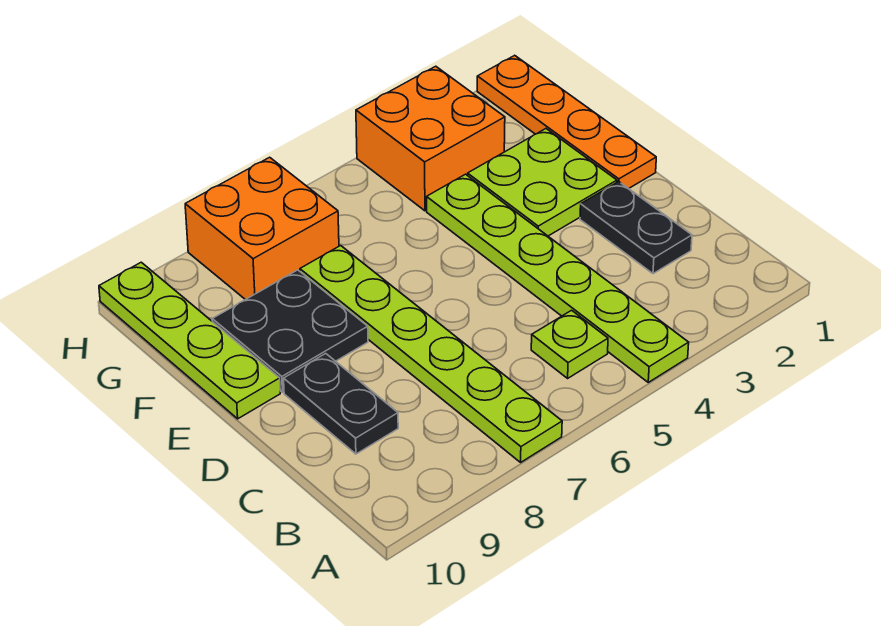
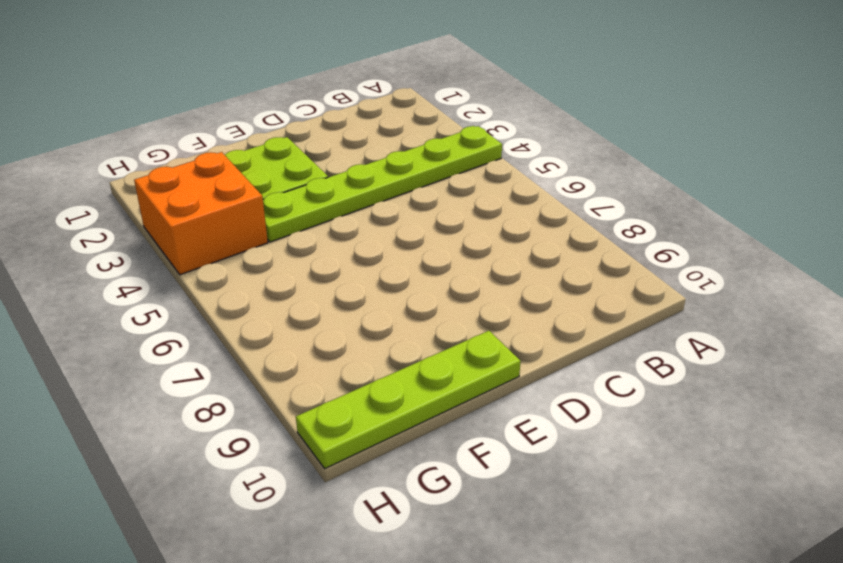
none -> lime plate A7:F7 level 1
none -> lime plate B5 level 1

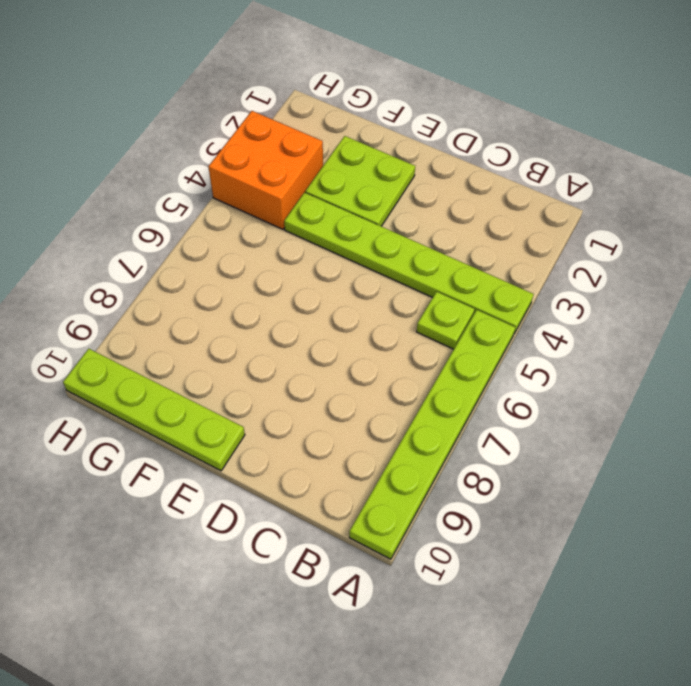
lime plate A5:A10 level 1 -> lime plate A7:F7 level 1
none -> black plate C2:D2 level 1
none -> black plate C9:D9 level 1

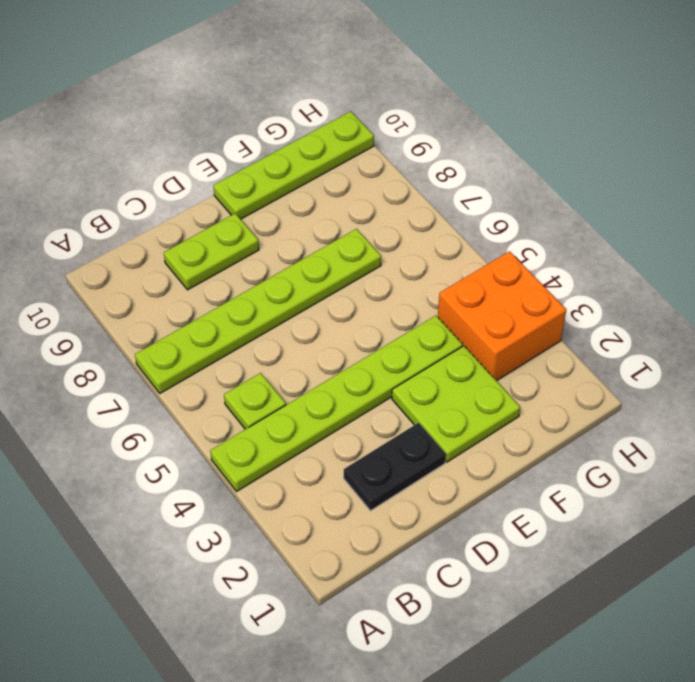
lime plate C9:D9 level 1 -> black plate C9:D9 level 1
none -> orange plate E1:H1 level 1
none -> black plate E8:F9 level 1

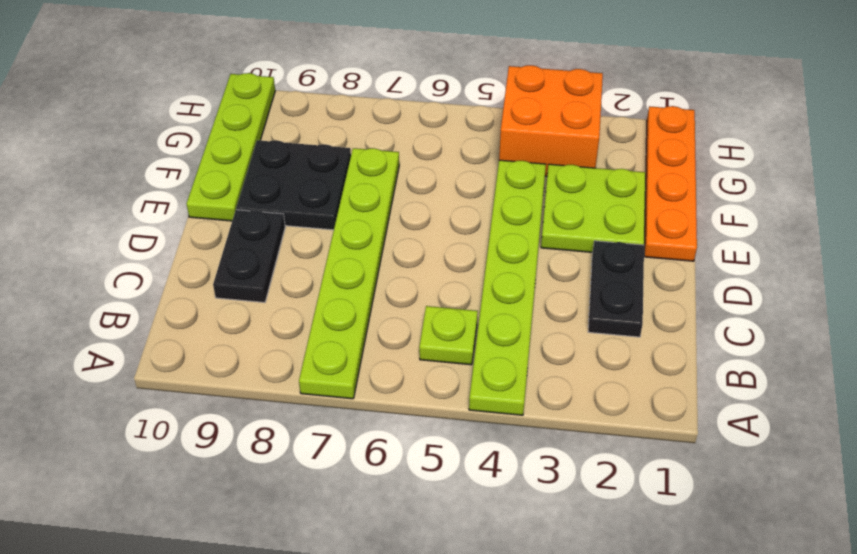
none -> orange brick G7:H8 level 1

